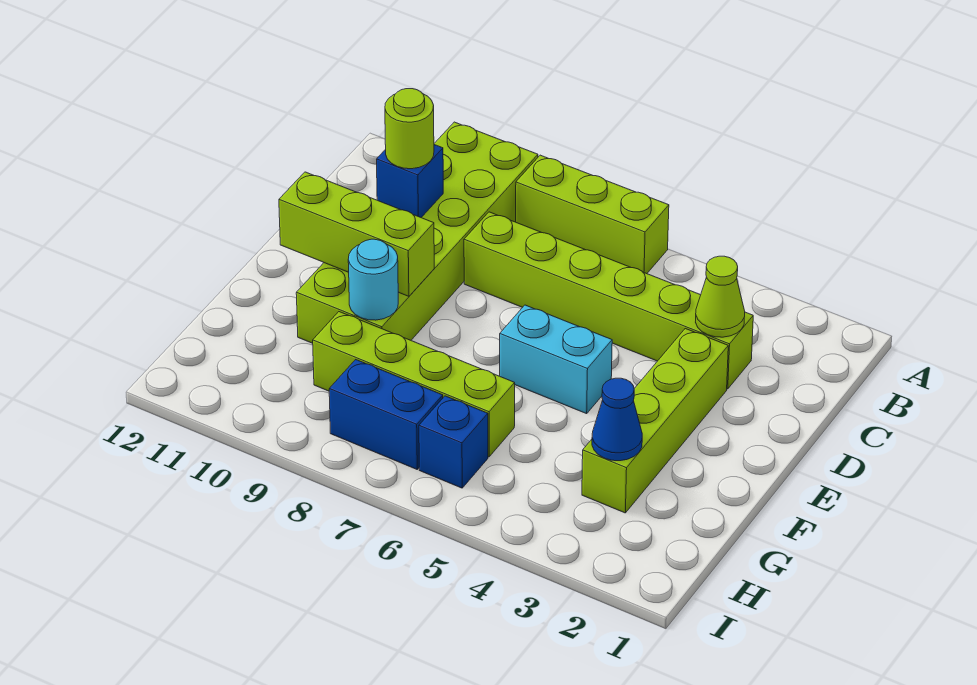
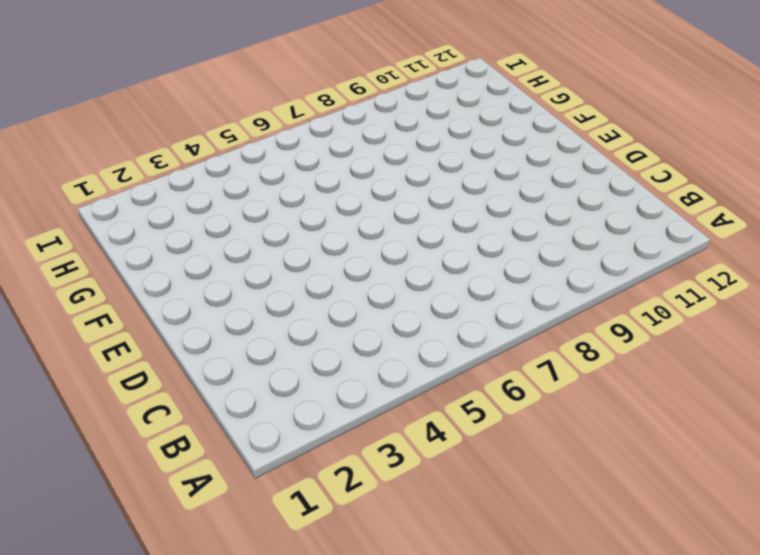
none -> lime brick A6:A8 level 1
none -> lime brick A9:F10 level 1
none -> lime brick C3:C8 level 1

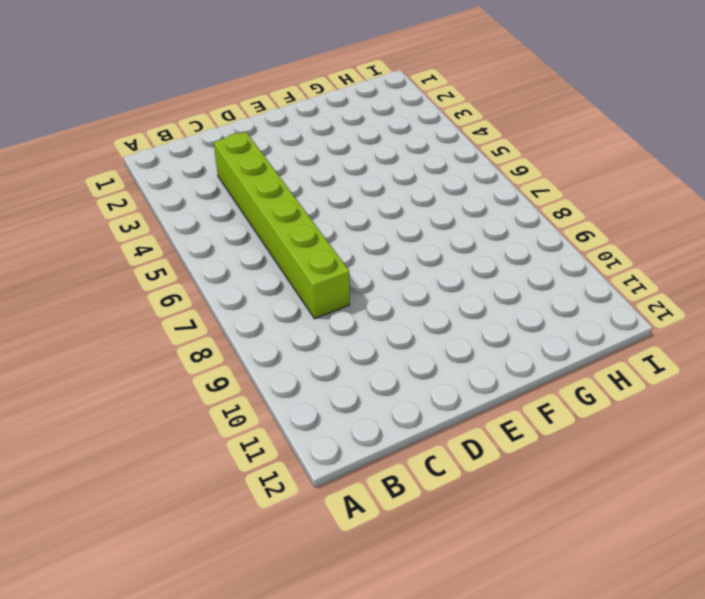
none -> lime brick A6:A8 level 1
none -> lime brick A9:F10 level 1
none -> lime brick D3:G3 level 1

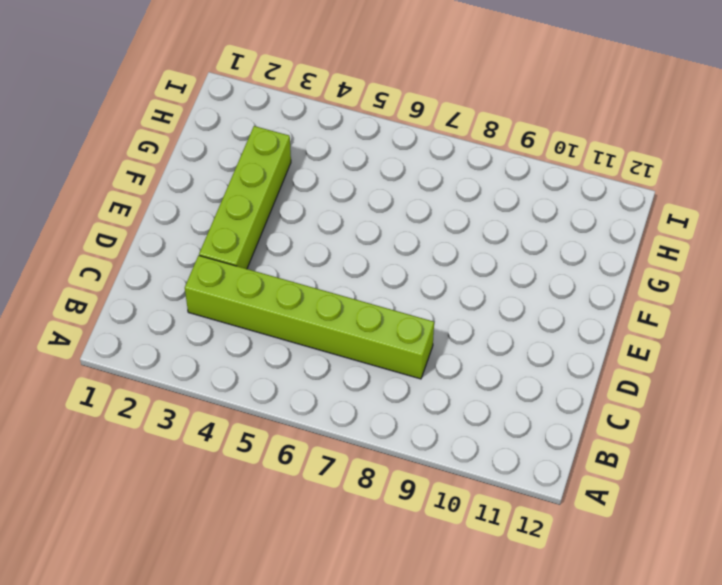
none -> lime brick A6:A8 level 1
none -> lime brick A9:F10 level 1
none -> cyan brick E5:E6 level 1

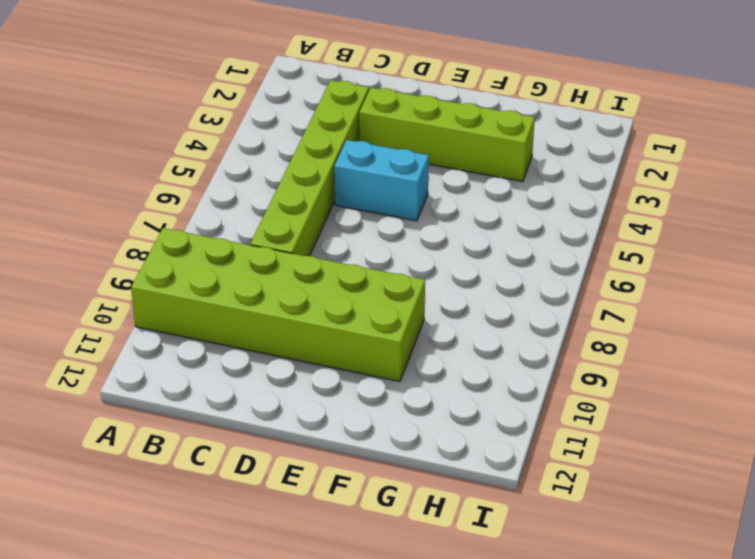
cyan brick D5:E5 level 1 -> cyan brick E5:E6 level 1
none -> lime brick A6:A8 level 1
none -> lime brick G6:G9 level 1
none -> blue brick H6 level 1

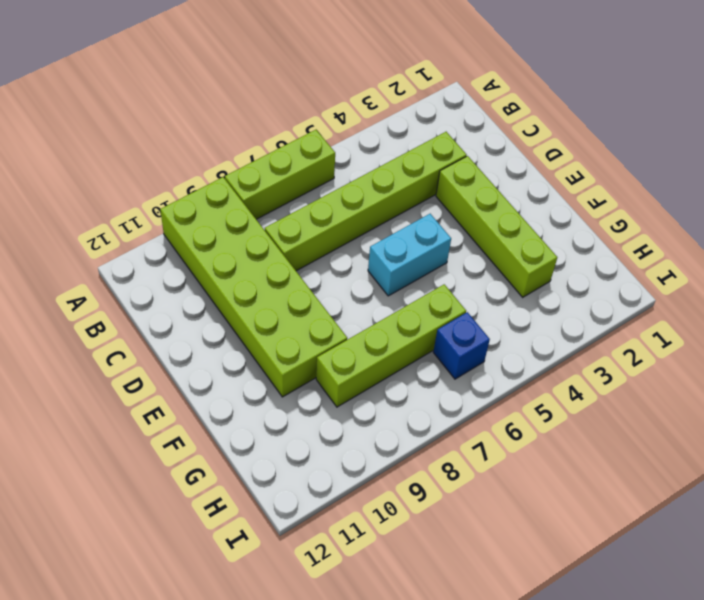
none -> blue brick H7:H8 level 1
none -> lime cone C3 level 2
none -> blue brick C10 level 2

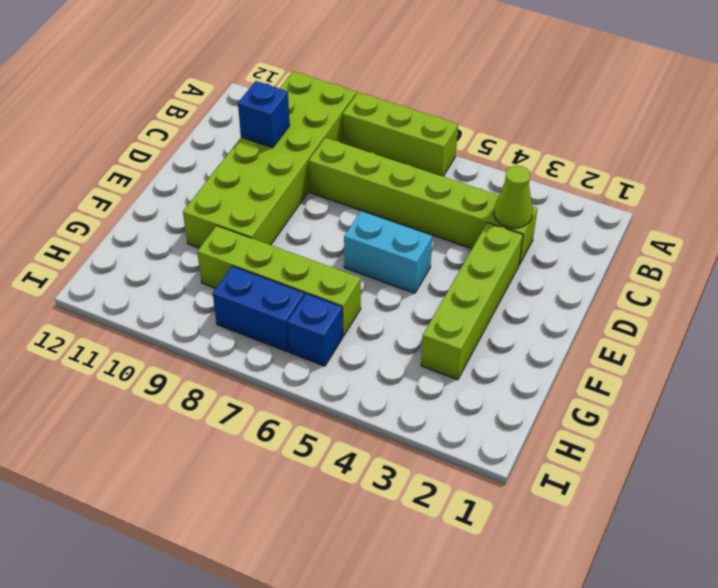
none -> lime brick E9:E11 level 2
none -> cyan round brick F9 level 2
none -> blue cone G3 level 2

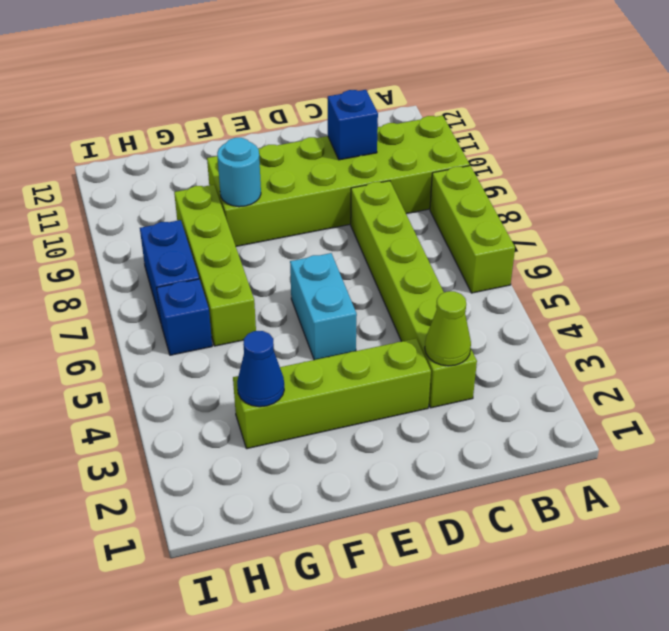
none -> lime brick E9:E11 level 2
none -> lime round brick C10 level 3

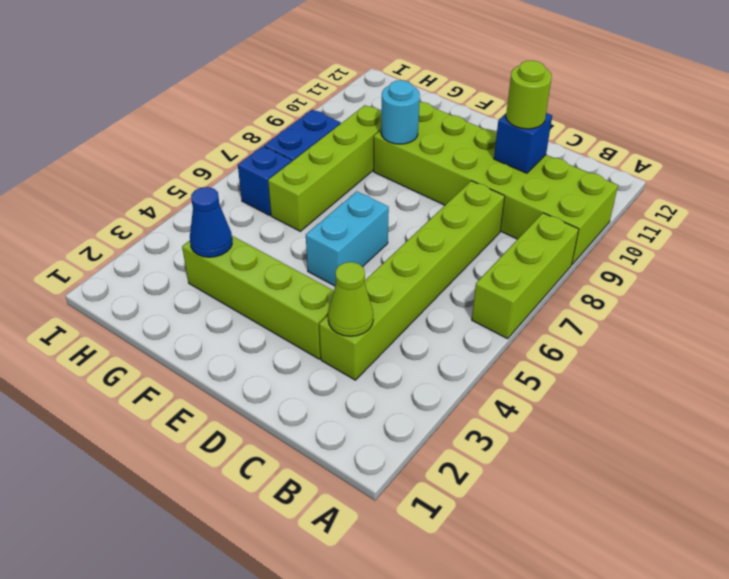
none -> lime brick E9:E11 level 2

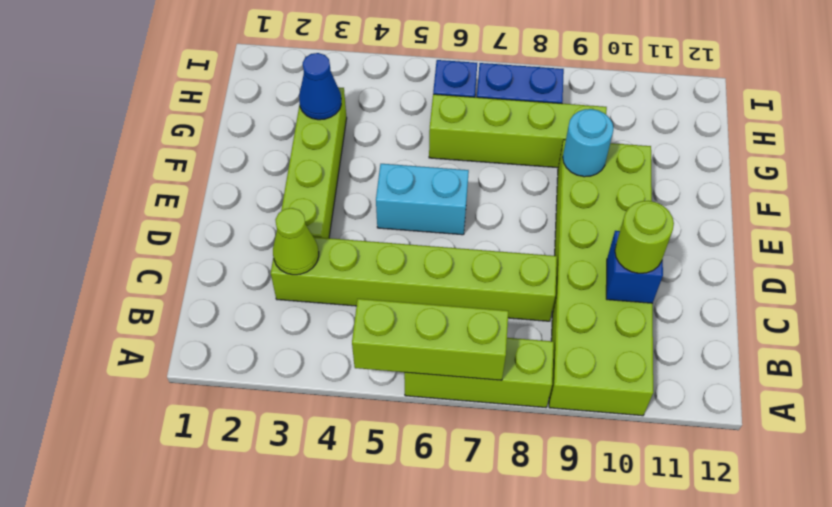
lime brick A5:A7 level 2 -> lime brick E9:E11 level 2

